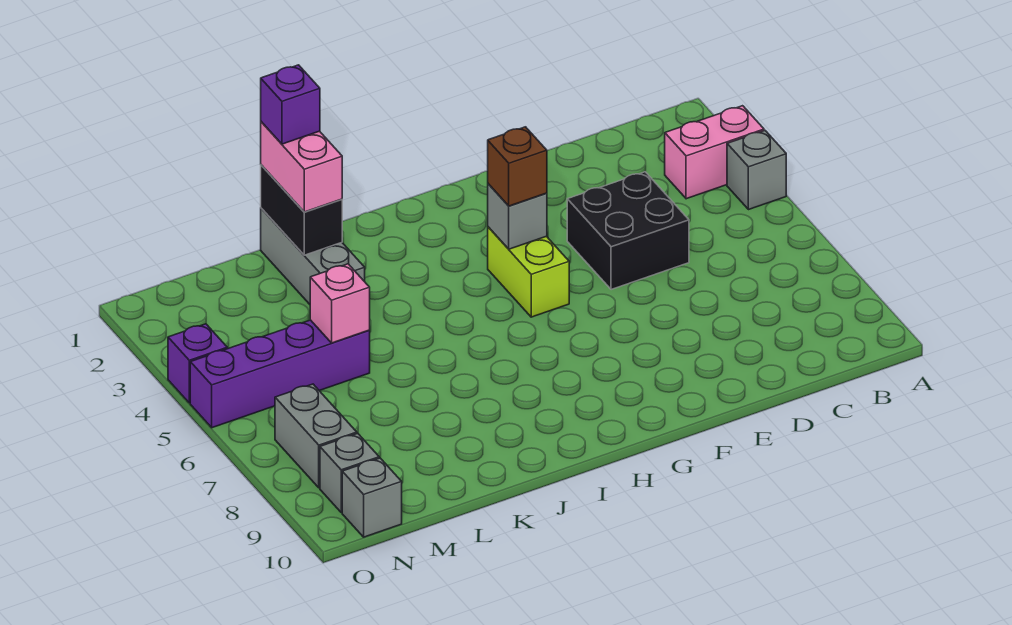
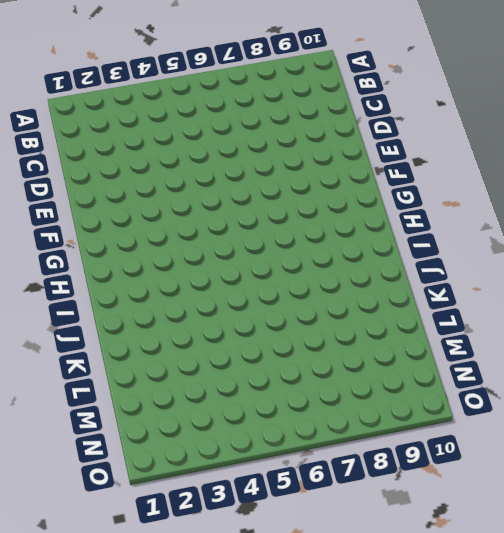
none -> pink brick A3:B3 level 1
none -> grey brick A4 level 1
none -> black brick D4:E5 level 1

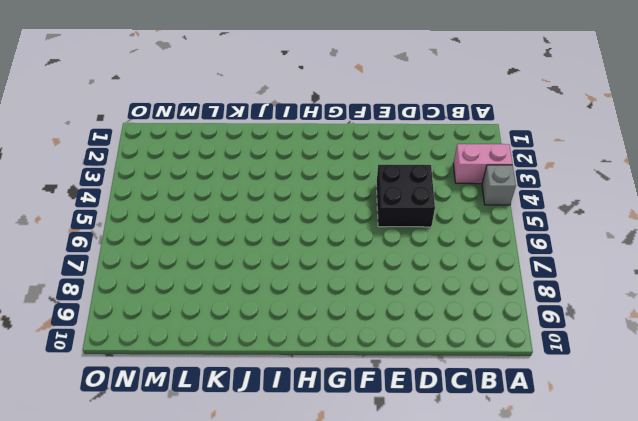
none -> lime brick G4:G5 level 1
none -> grey brick K1:K3 level 1
none -> purple brick L5:O5 level 1

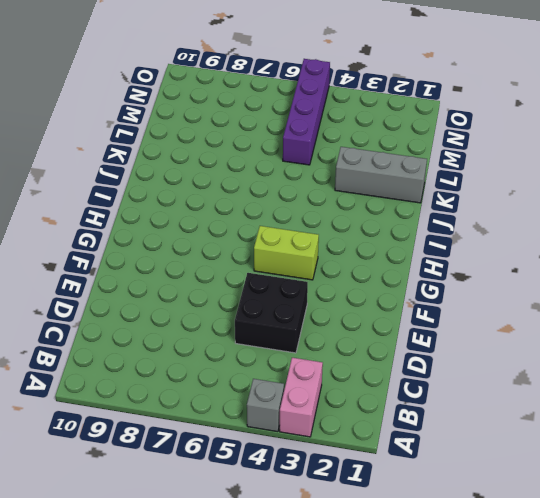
none -> grey brick N7:N8 level 1
none -> grey brick N9 level 1
none -> grey brick N10 level 1

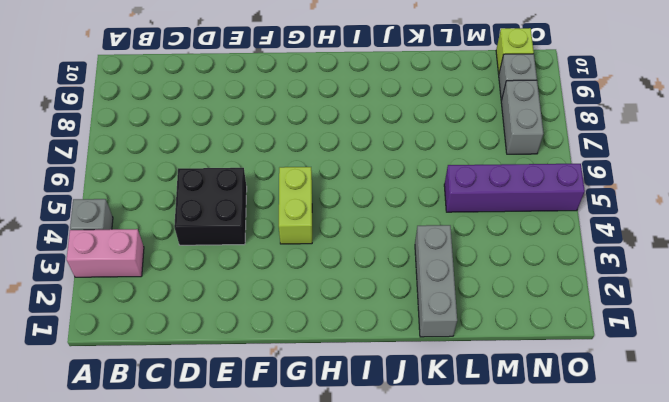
lime brick N10 level 1 -> grey brick N10 level 1
none -> purple brick O4 level 1
none -> grey brick G4 level 2
none -> black brick K1:K2 level 2

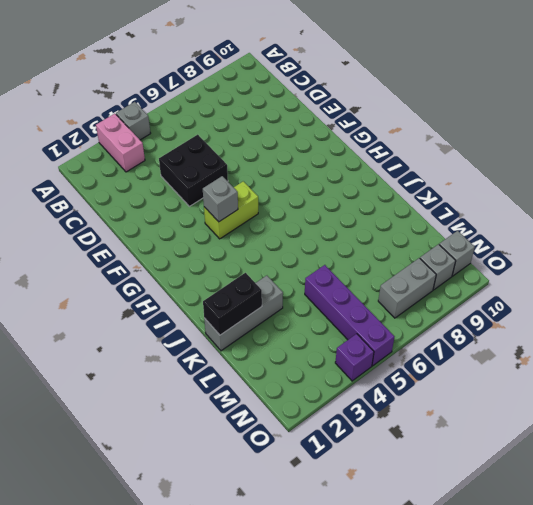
none -> pink brick L5 level 2
none -> brown brick G4 level 3
none -> pink brick K1:K2 level 3

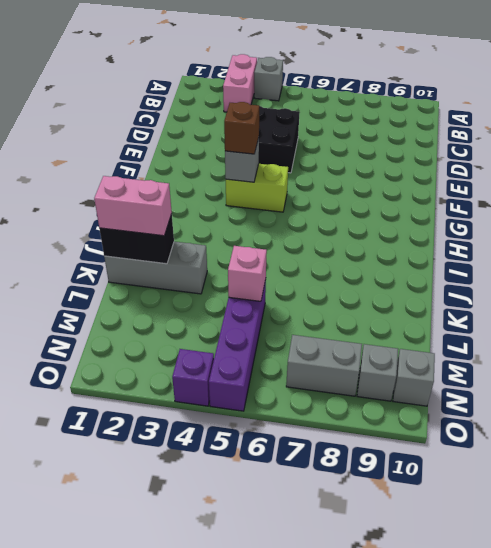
none -> purple brick K1 level 4

